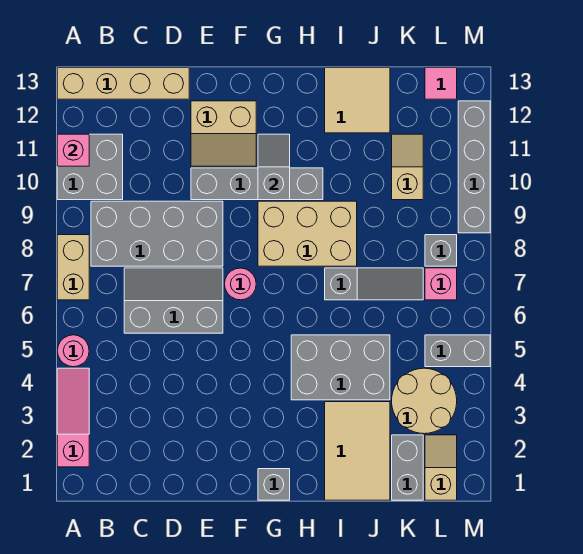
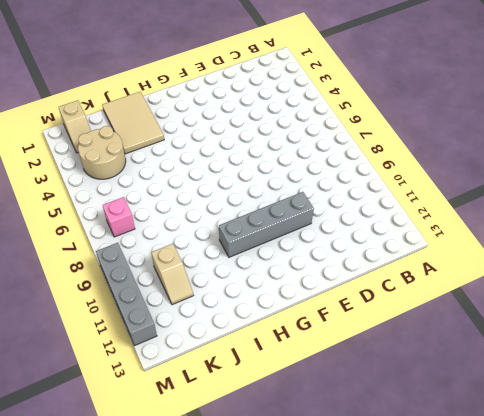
none -> pink slope A2:A4 level 1 top 2
none -> pink round brick A5 level 1
none -> tan brick A7:A8 level 1

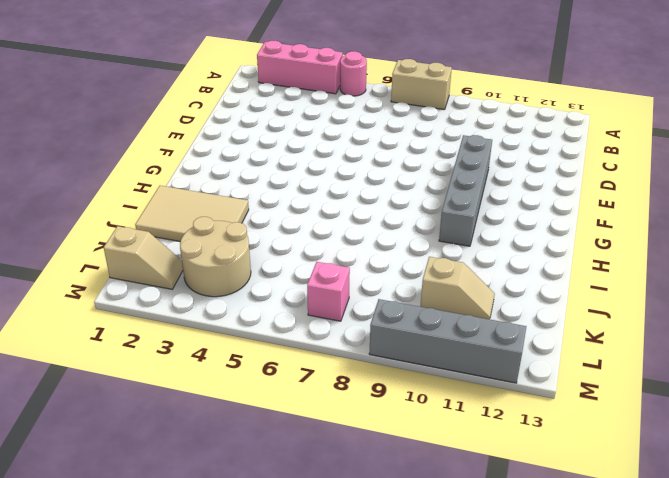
pink brick A2:A4 level 1 -> pink slope A2:A4 level 1 top 2
none -> grey brick A10:B11 level 1
none -> tan brick A13:D13 level 1
none -> grey brick B8:E9 level 1

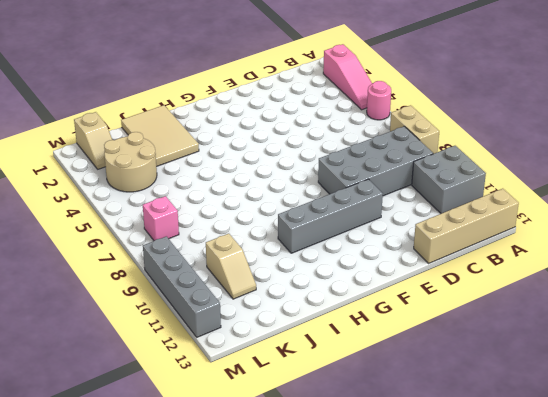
none -> grey slope C6:E7 level 1 top 6
none -> tan slope E11:F12 level 1 top 12
none -> pink round brick F7 level 1

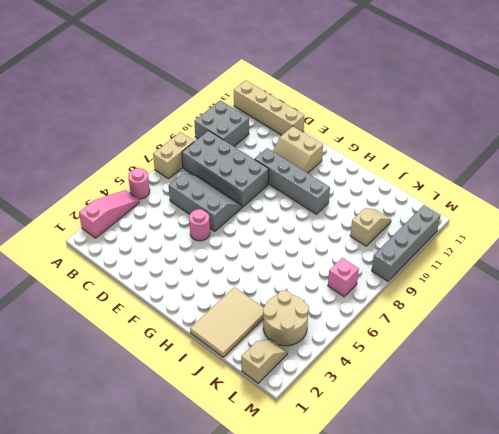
pink round brick E5 level 1 -> pink round brick F7 level 1
none -> grey brick G1 level 1
none -> tan brick G8:I9 level 1
none -> grey brick H4:J5 level 1

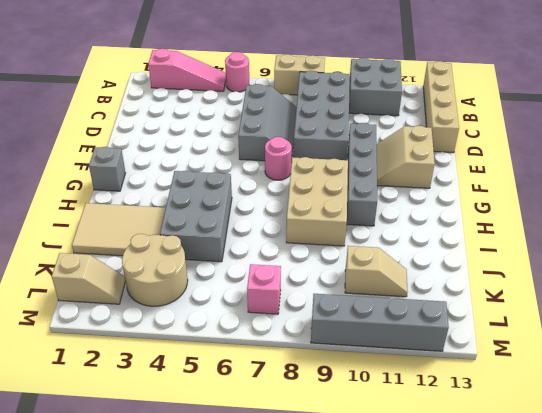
none -> grey slope I7:K7 level 1 top I
none -> tan tile I12:J13 level 1
none -> grey brick K1:K2 level 1

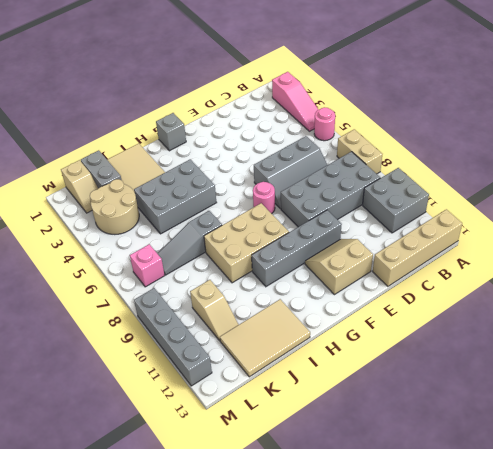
tan tile I12:K13 level 1 -> tan tile I12:J13 level 1
none -> grey brick L5:M5 level 1
none -> grey brick L8 level 1
none -> pink tile L13 level 1

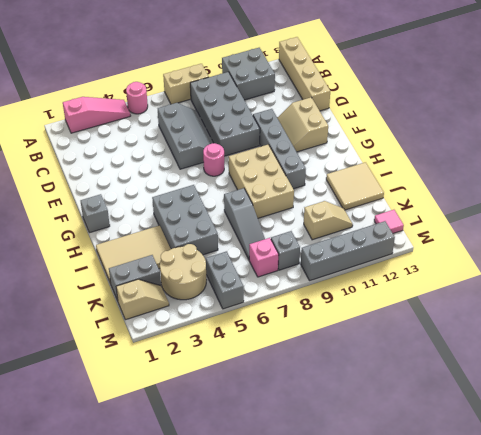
none -> pink brick A11 level 2
none -> grey slope G10:G11 level 2 top 10

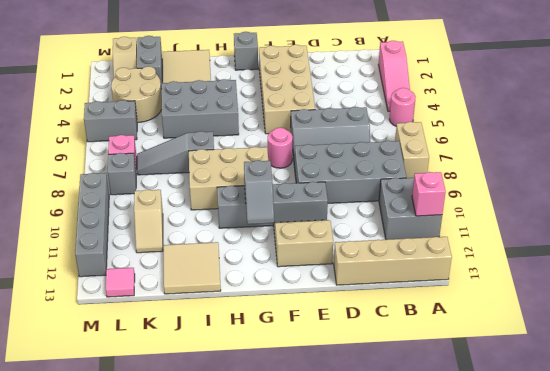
tan brick E2:F5 level 1 -> none

